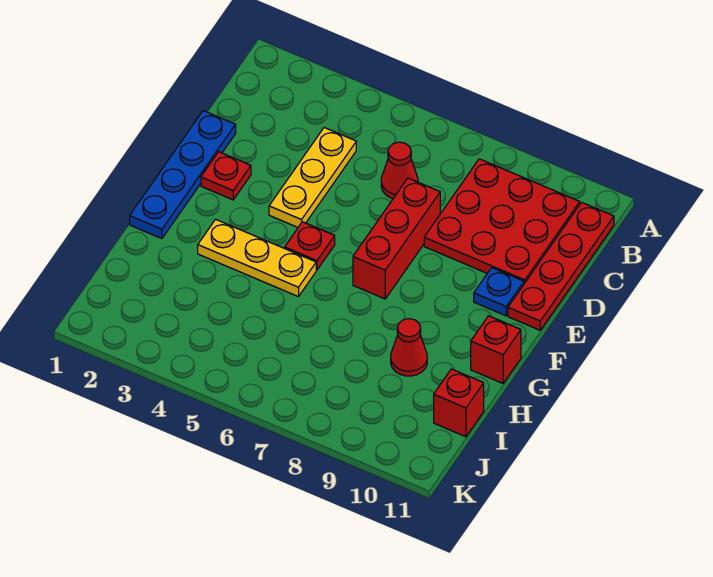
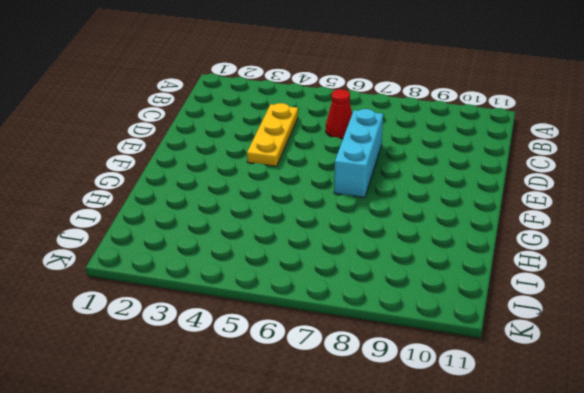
cyan brick D7:F7 level 1 -> red brick D7:F7 level 1
none -> red plate B8:D10 level 1
none -> red plate B11:E11 level 1
none -> blue plate D1:G1 level 1

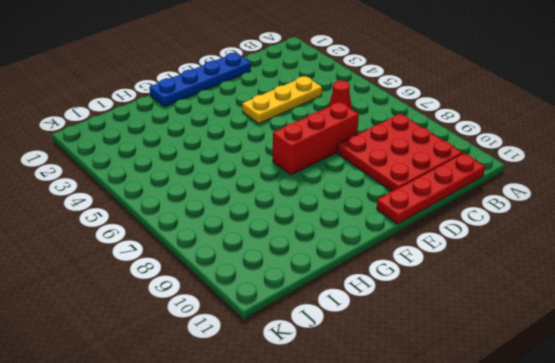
none -> red plate E2 level 1
none -> blue plate E10 level 1
none -> red plate F5 level 1

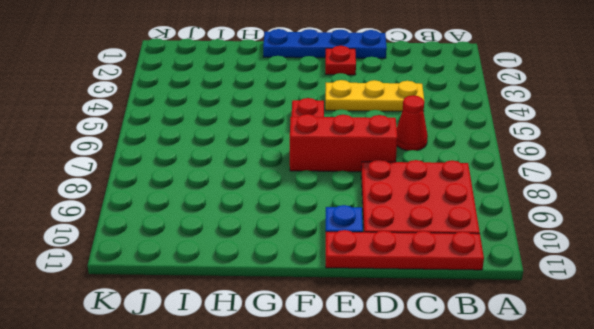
none -> yellow plate G3:G5 level 1
none -> red brick G11 level 1
none -> red cone H9 level 1

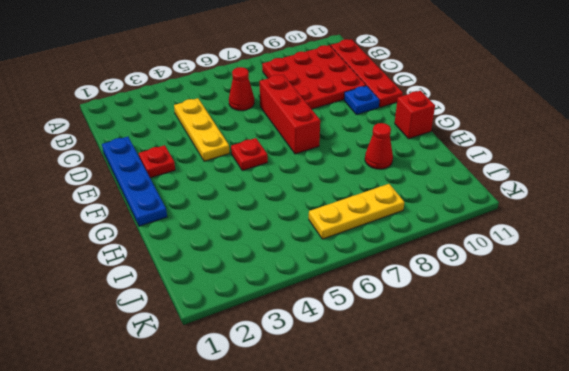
yellow plate J6:J8 level 1 -> yellow plate G3:G5 level 1
none -> red brick I11 level 1

